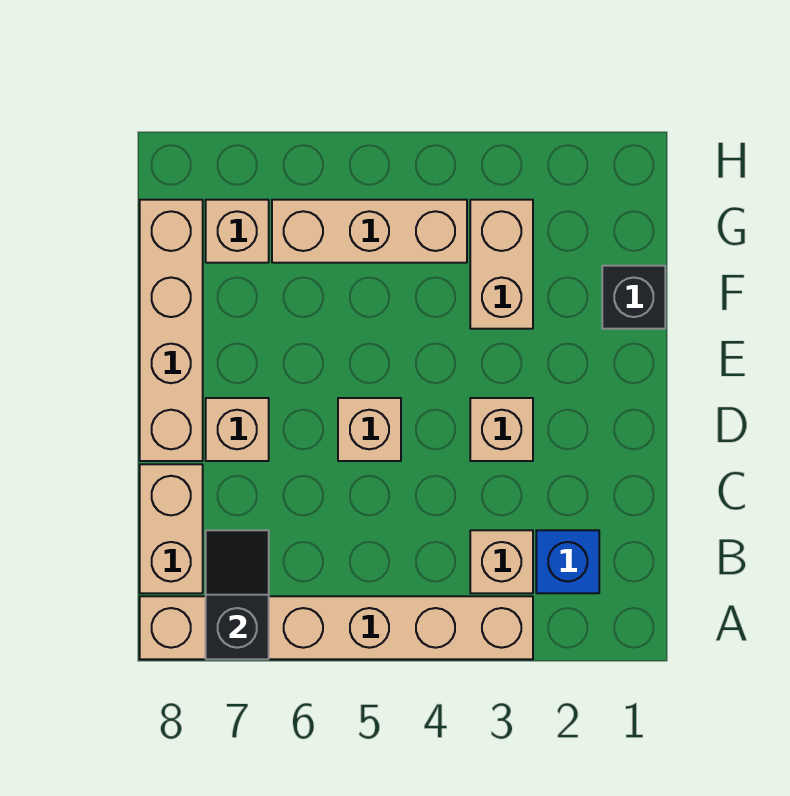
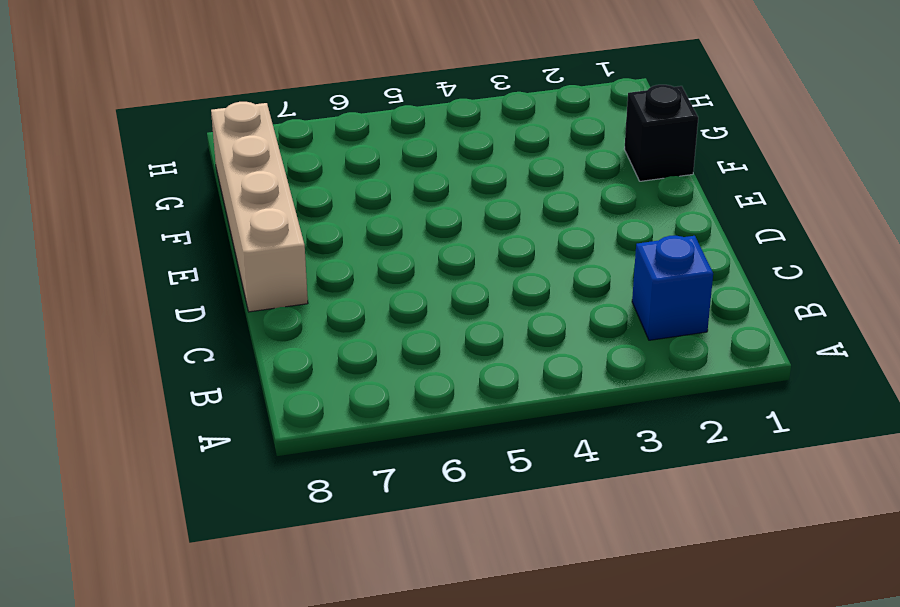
none -> tan brick A3:A8 level 1
none -> tan brick B3 level 1
none -> tan brick B8:C8 level 1

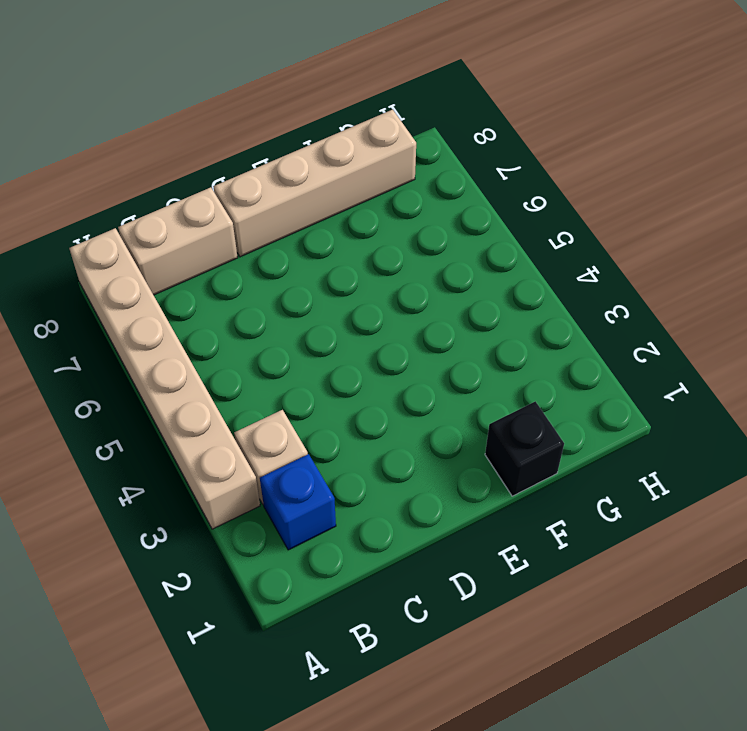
none -> tan brick D3 level 1
none -> tan brick D5 level 1
none -> tan brick D7 level 1

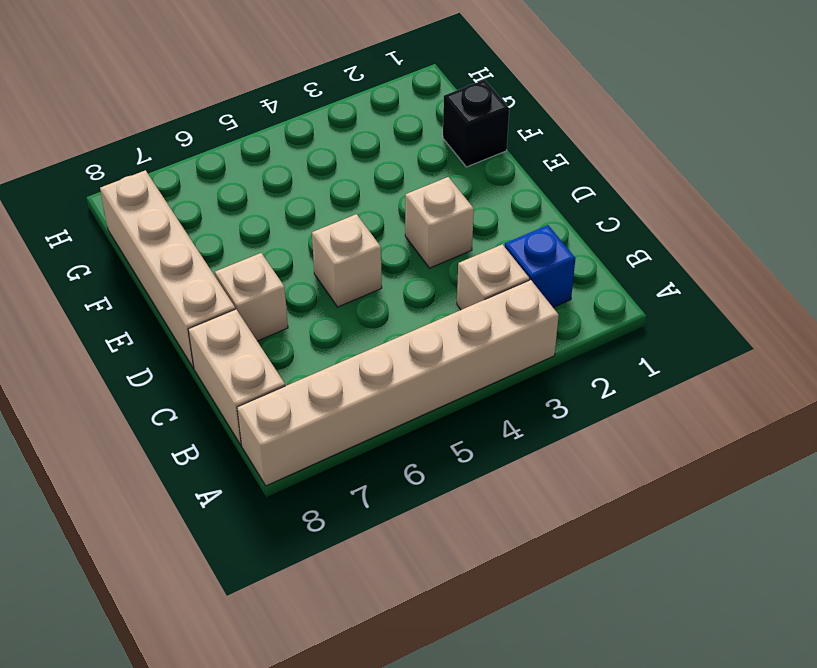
none -> tan brick F3:G3 level 1
none -> tan brick G4:G6 level 1
none -> tan brick G7 level 1

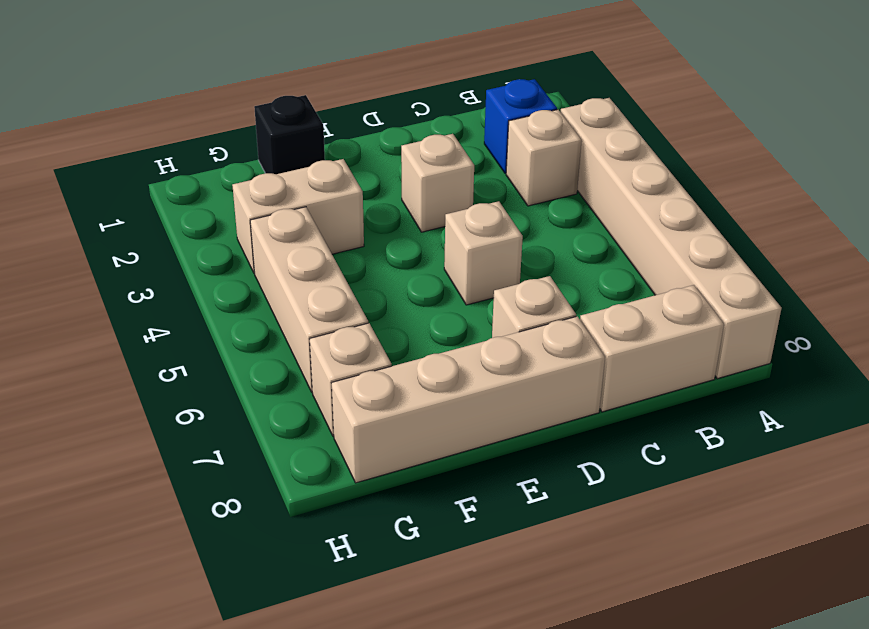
none -> black slope A7:B7 level 2 top A

